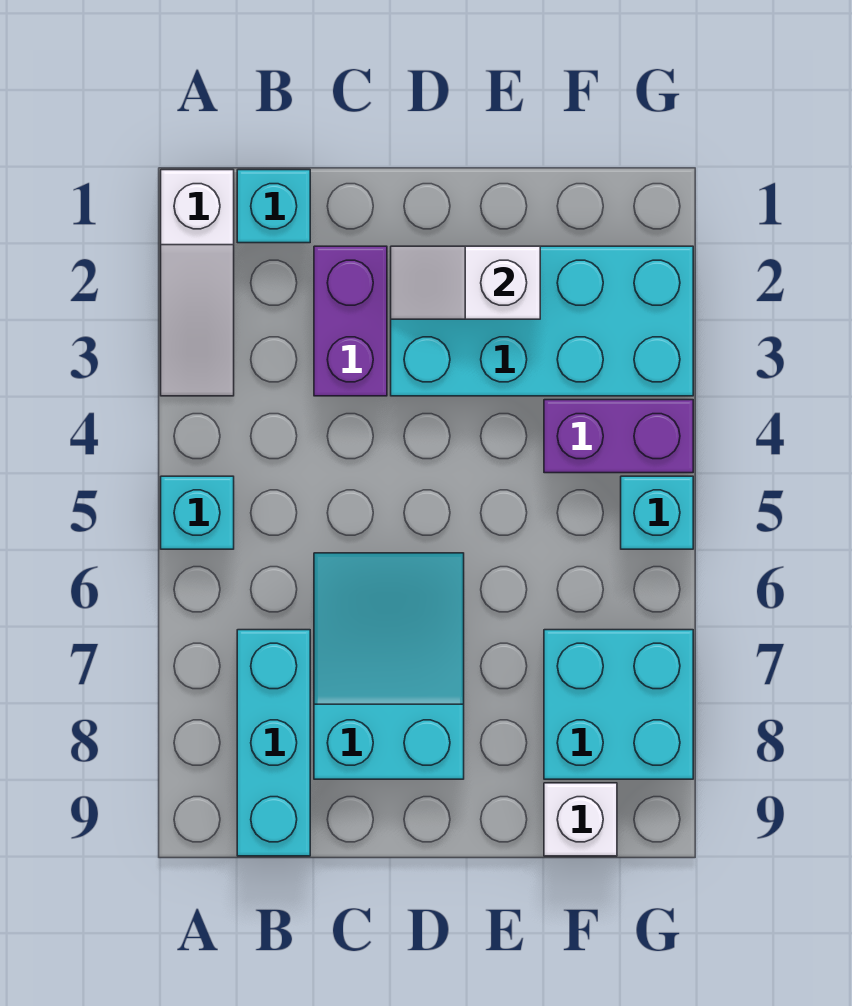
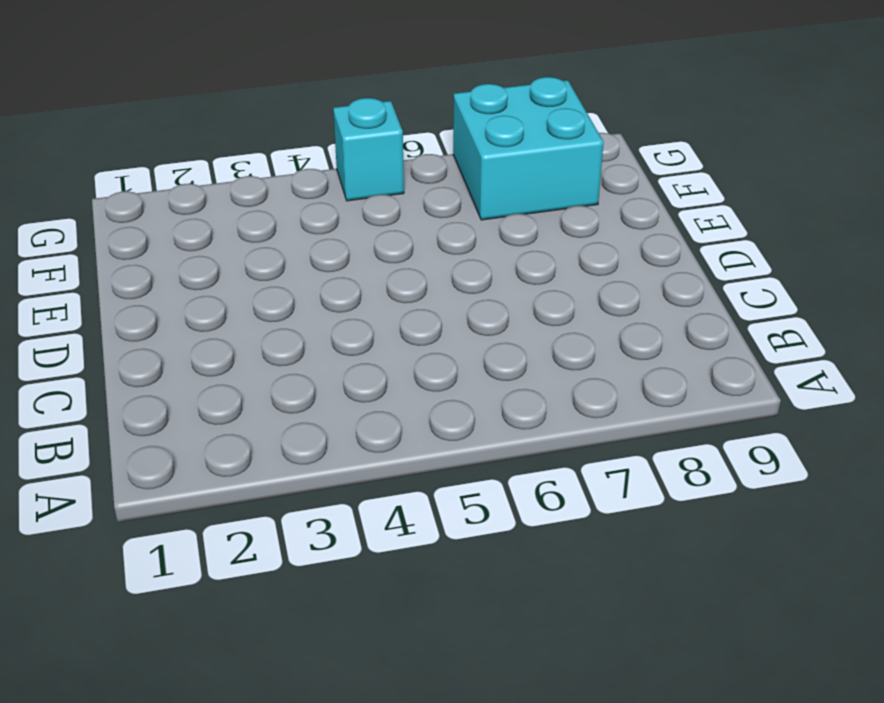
none -> white slope A1:A3 level 1 top 1
none -> cyan brick A5 level 1
none -> cyan brick B1 level 1

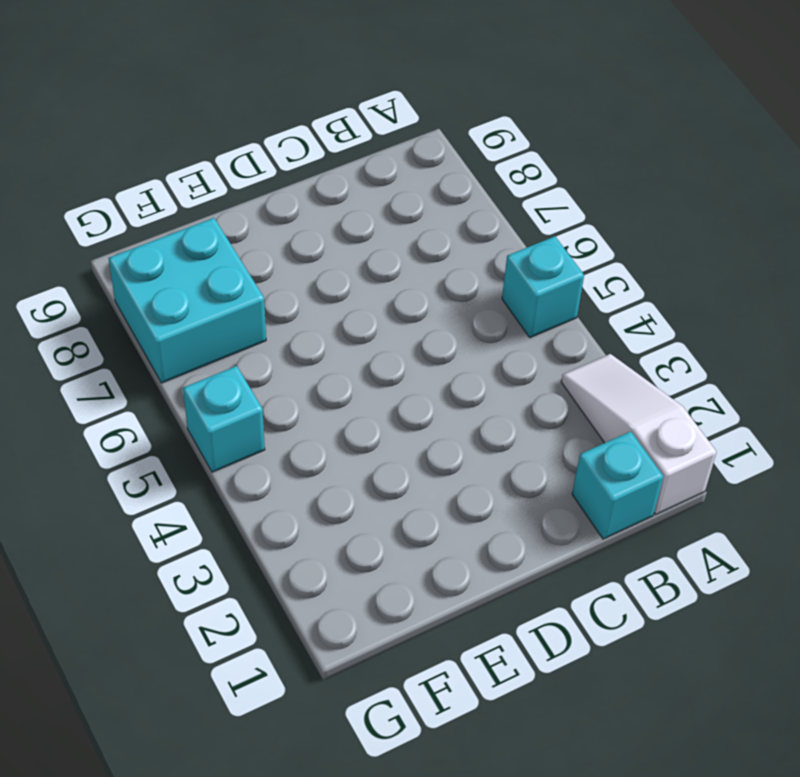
none -> cyan brick B7:B9 level 1
none -> purple brick C2:C3 level 1
none -> cyan slope C6:D8 level 1 top 8

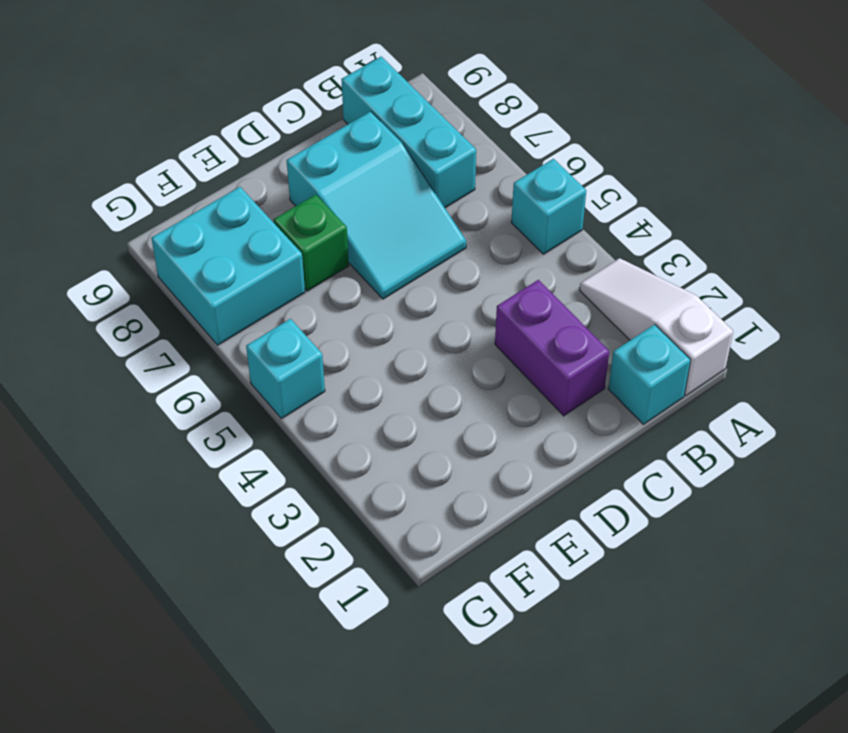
green brick E7 level 1 -> none
none -> cyan brick D2:G3 level 1
none -> purple brick F4:G4 level 1
none -> white brick F9 level 1

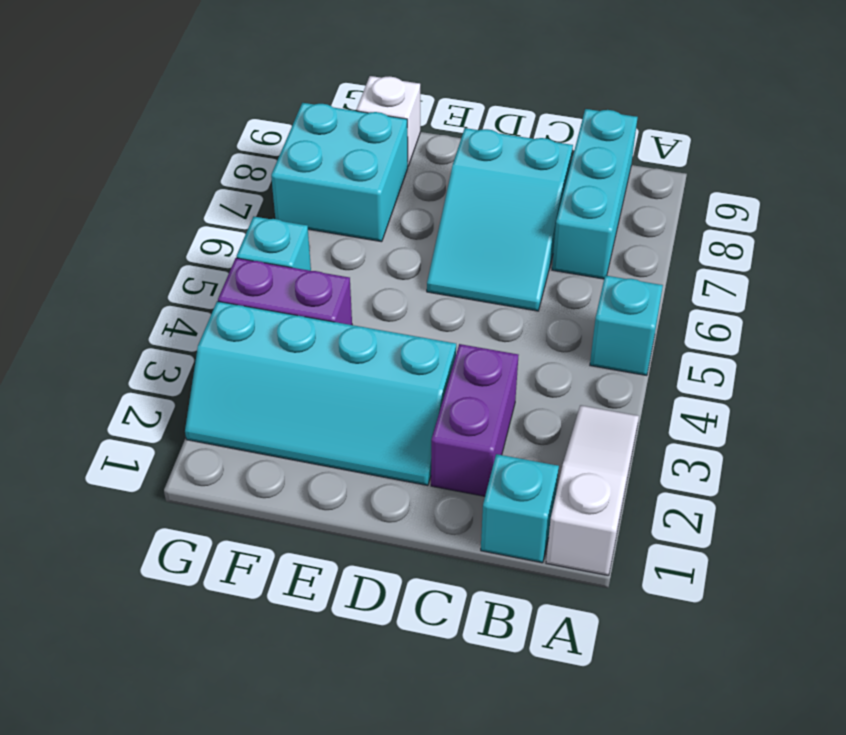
cyan slope D2:G3 level 1 top 3 -> cyan brick D2:G3 level 1
none -> white slope D2:E2 level 2 top E

